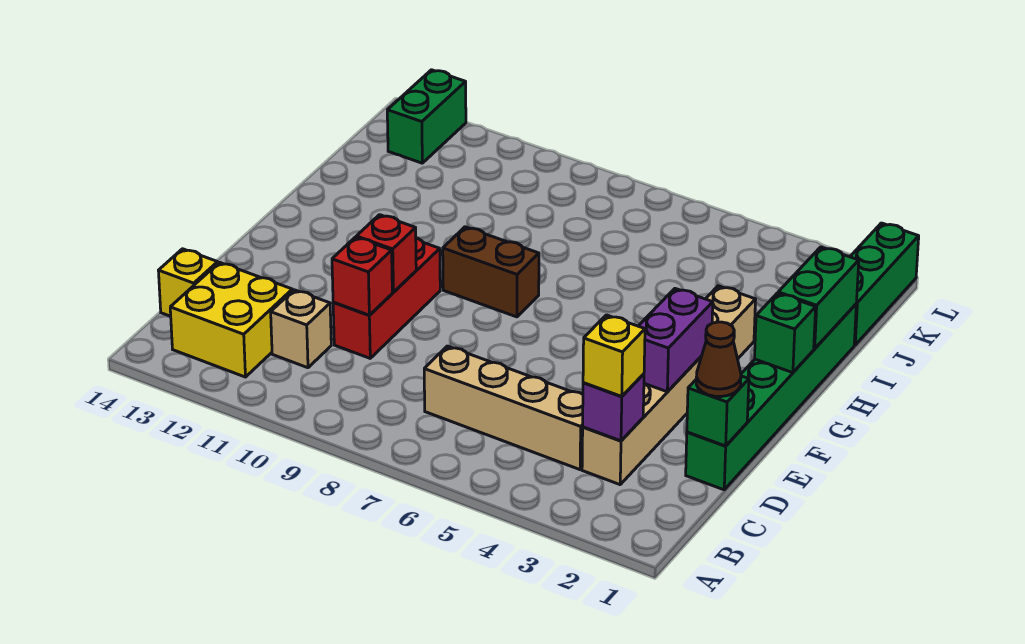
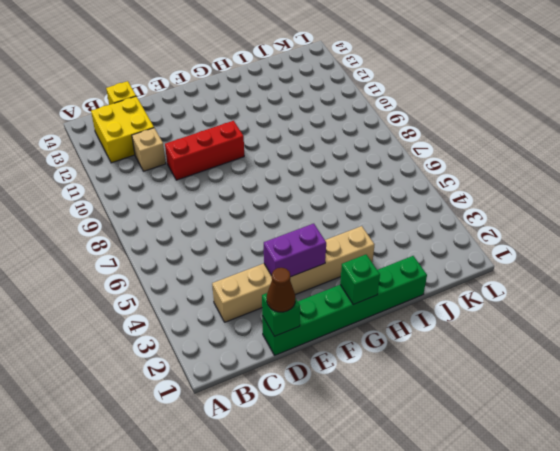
none -> tan brick C4:C7 level 1
none -> brown brick G8:G9 level 1
none -> green brick J1:L1 level 1

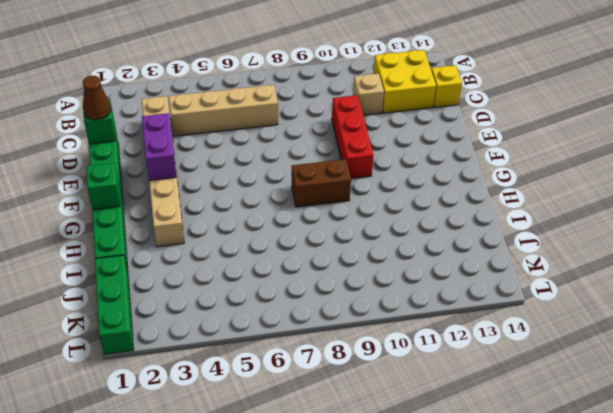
none -> green brick K13:L13 level 1
none -> purple brick C3 level 2
none -> red brick D10 level 2

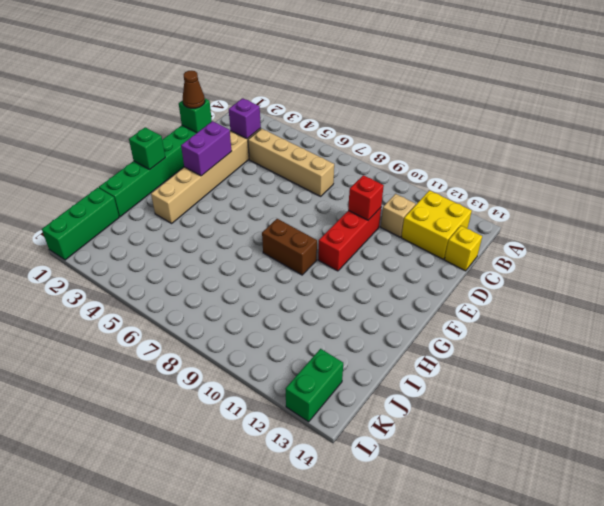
none -> red brick E10 level 2
none -> green brick H1:I1 level 2
none -> yellow brick C3 level 3

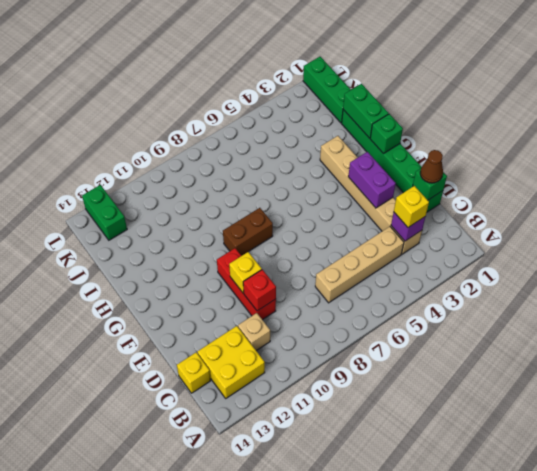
yellow brick E10 level 2 -> red brick E10 level 2

